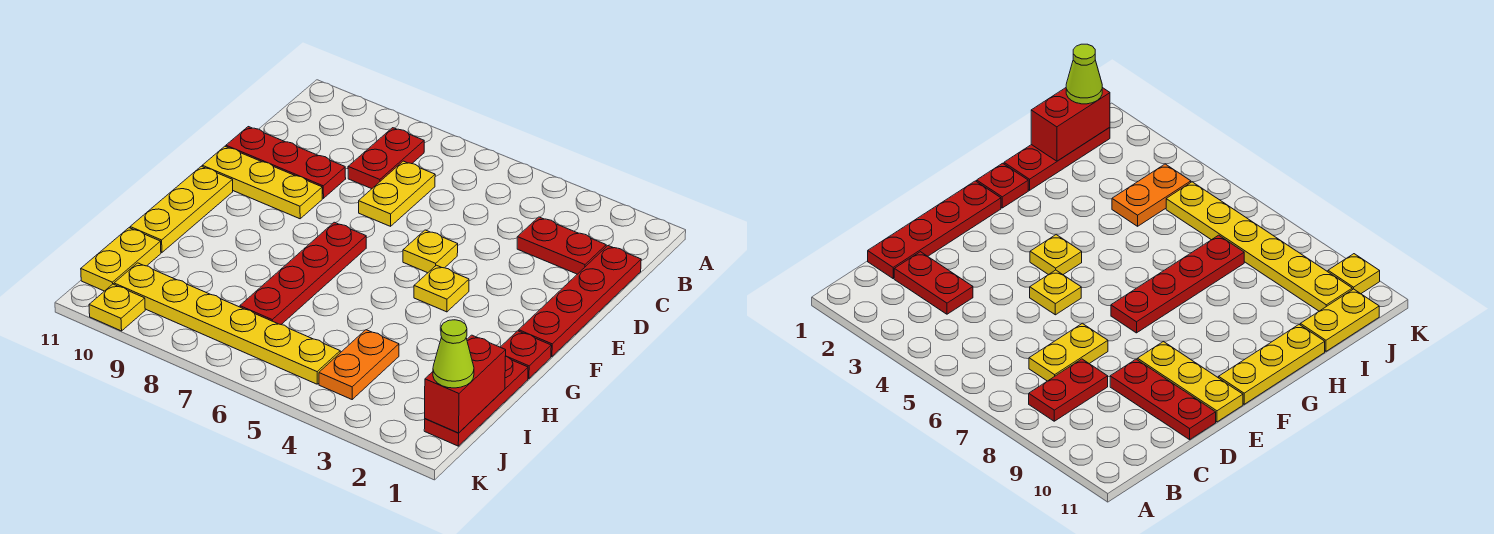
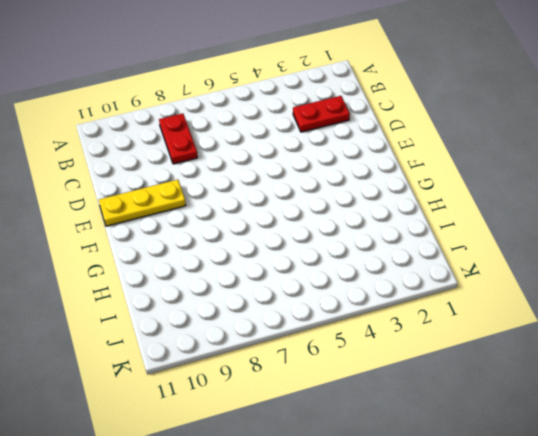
none -> red plate C1:F1 level 1
none -> yellow plate C7:D7 level 1
none -> red plate D9:D11 level 1

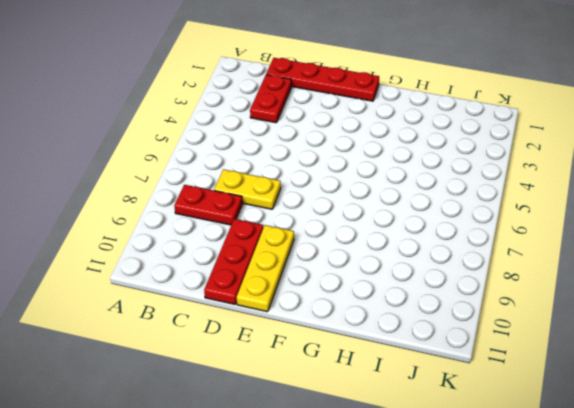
none -> yellow plate E5 level 1
none -> yellow plate F4 level 1
none -> red plate F7:I7 level 1

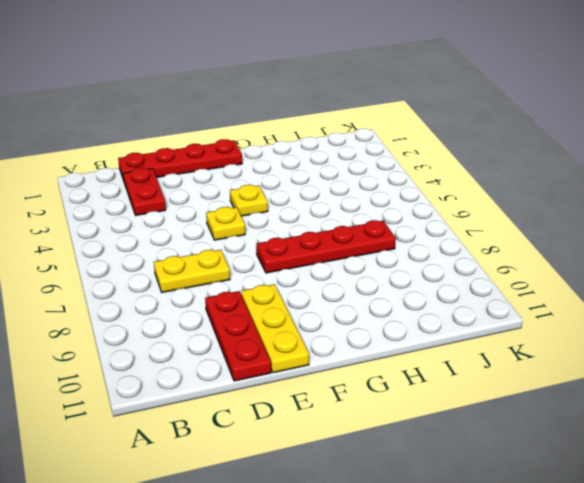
none -> red plate B8:C8 level 1
none -> yellow plate F11:H11 level 1
none -> red plate G1 level 1

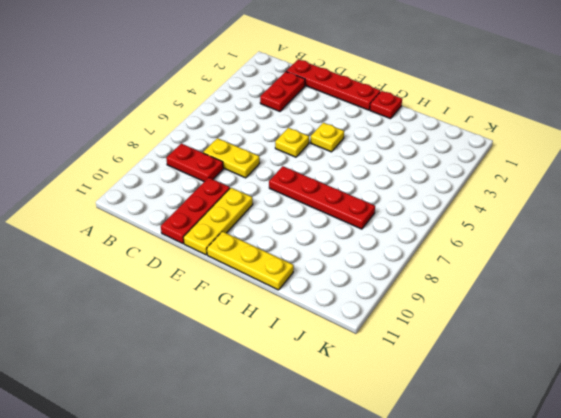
none -> red plate H1:J1 level 1
none -> orange plate I4:J4 level 1
none -> yellow plate I11:J11 level 1

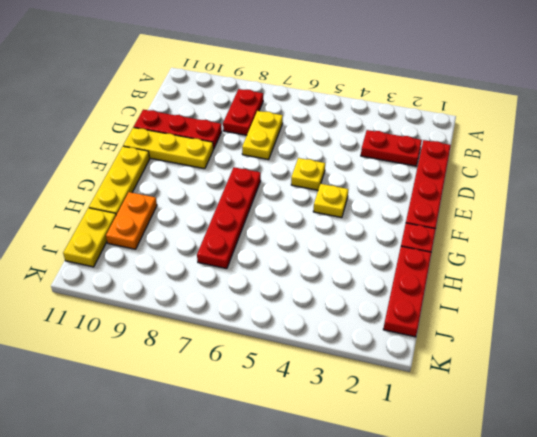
orange plate H10:I10 level 1 -> orange plate I4:J4 level 1
none -> yellow plate J5:J10 level 1
none -> yellow plate K10 level 1
none -> red brick I1:J1 level 2

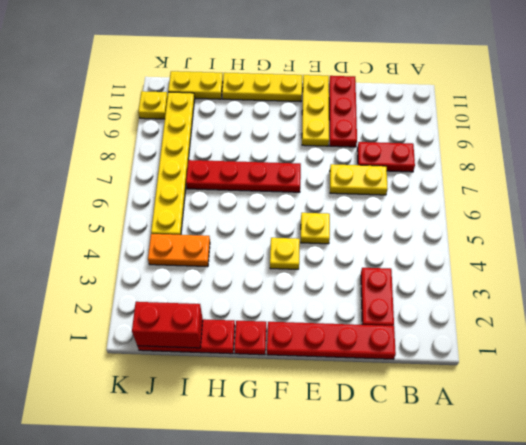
none -> lime cone J1 level 3

